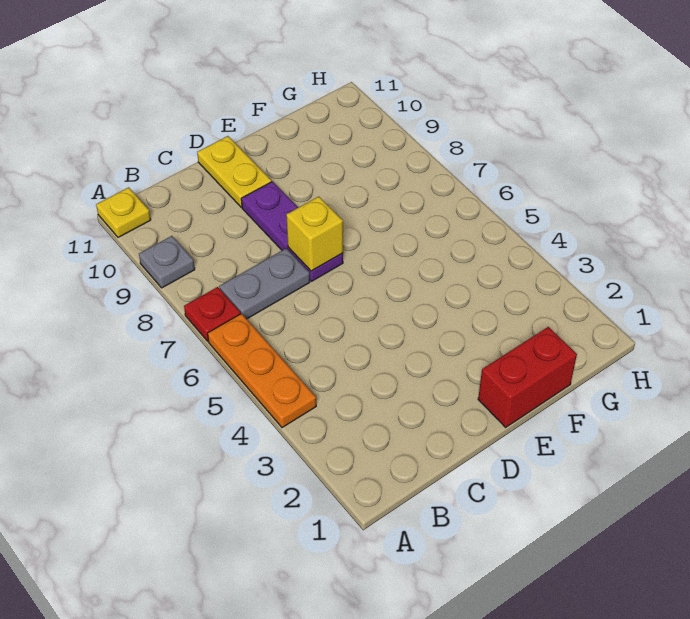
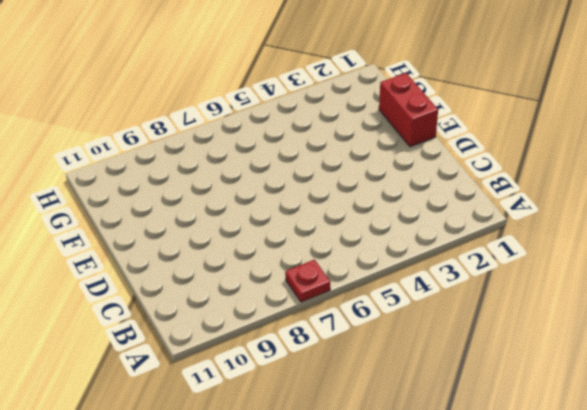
none -> orange plate A4:A6 level 1
none -> grey plate A9 level 1

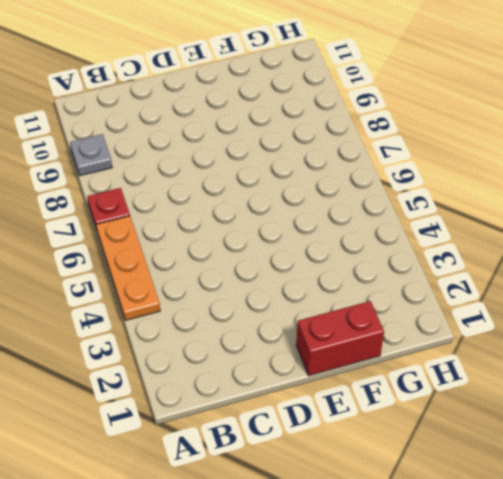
none -> yellow plate A11 level 1
none -> grey plate B7:C7 level 1

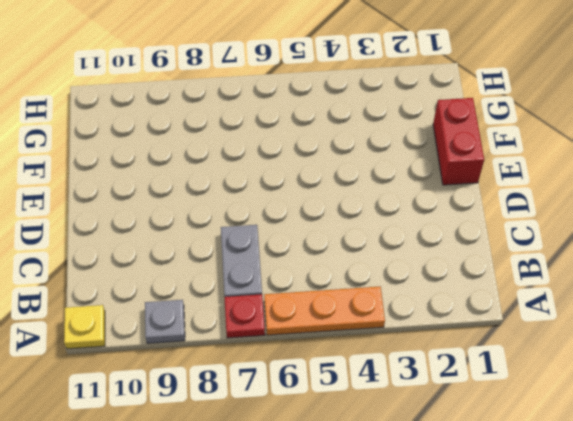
none -> purple plate D7:D9 level 1
none -> yellow plate D10:D11 level 1

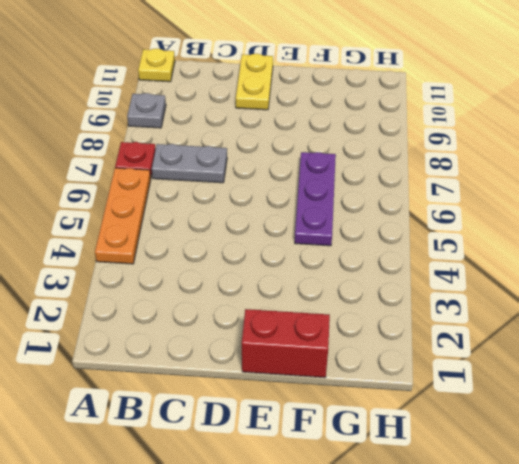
purple plate F5:F7 level 1 -> purple plate D7:D9 level 1
none -> yellow brick D7 level 2

